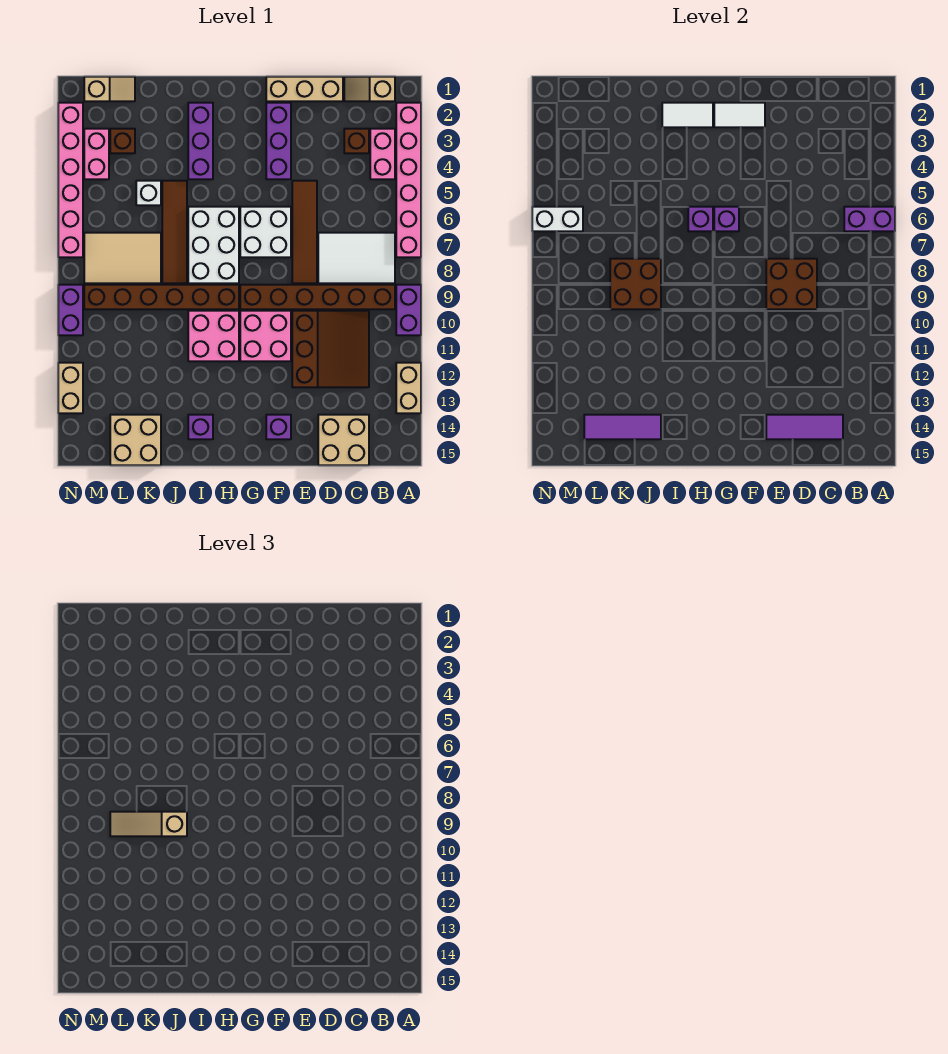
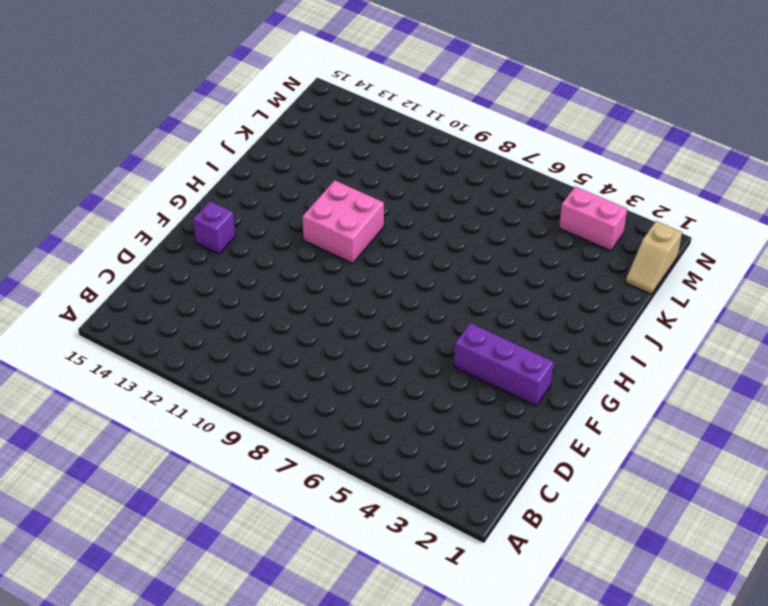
none -> pink brick A2:A7 level 1
none -> purple brick A9:A10 level 1
none -> tan brick A12:A13 level 1
none -> tan slope B1:C1 level 1 top B

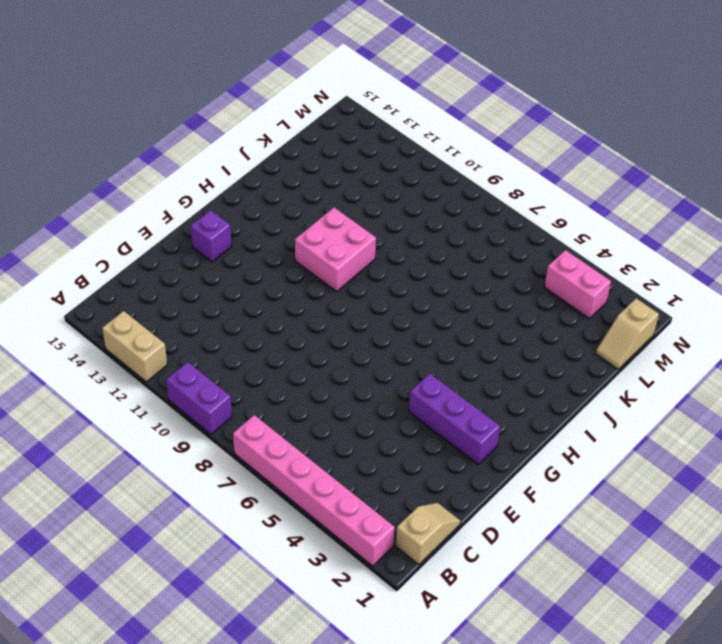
none -> pink brick B3:B4 level 1
none -> white tile B7:D8 level 1
none -> brown brick B9:G9 level 1
none -> brown brick C3 level 1

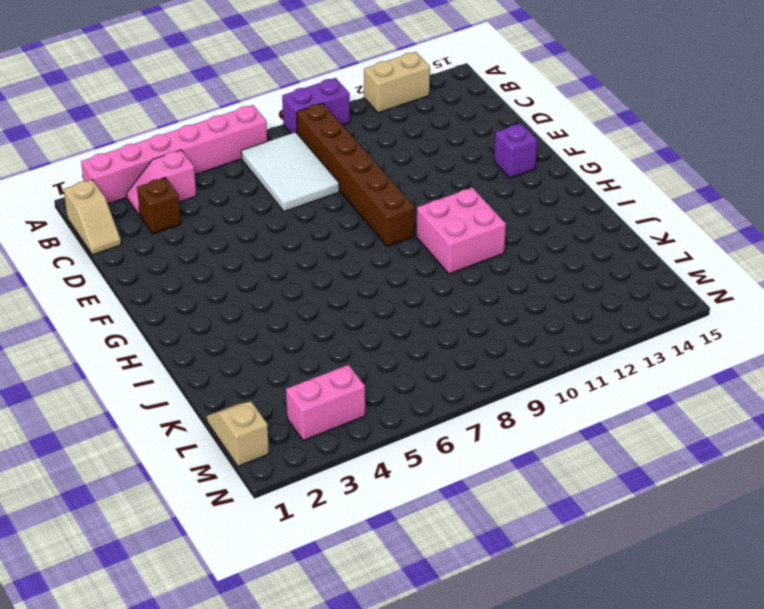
pink slope B3:B4 level 1 top 4 -> pink brick B3:B4 level 1
none -> brown slope C10:E12 level 1 top E
none -> tan brick C14:D15 level 1
none -> tan brick D1:F1 level 1
none -> brown tile E5:E8 level 1

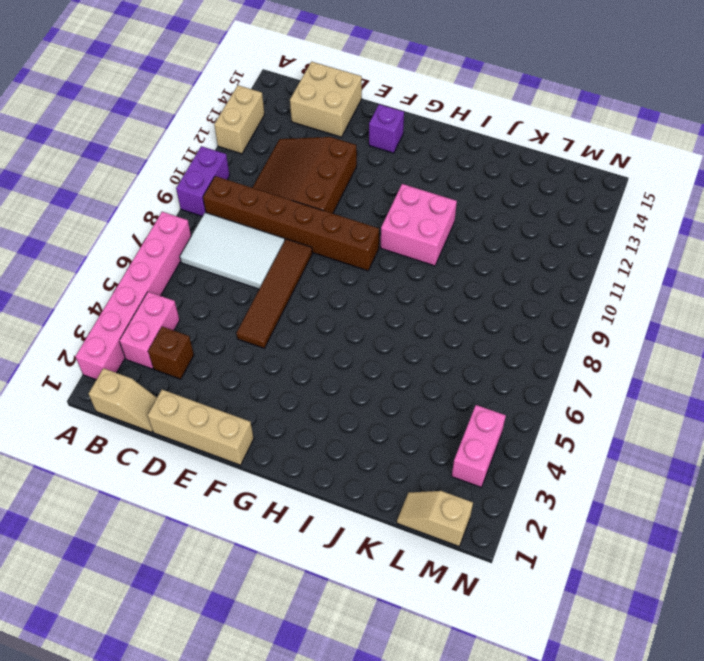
none -> purple brick F2:F4 level 1
none -> white brick F6:G7 level 1
none -> pink brick F10:G11 level 1
none -> white brick H6:I8 level 1

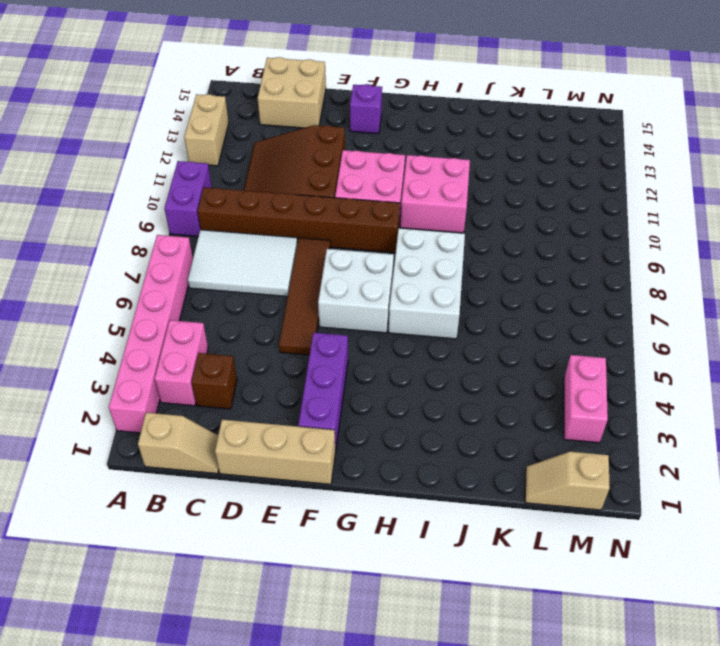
none -> brown brick H9:M9 level 1
none -> purple brick I2:I4 level 1
none -> purple brick I14 level 1
none -> brown tile J5:J8 level 1

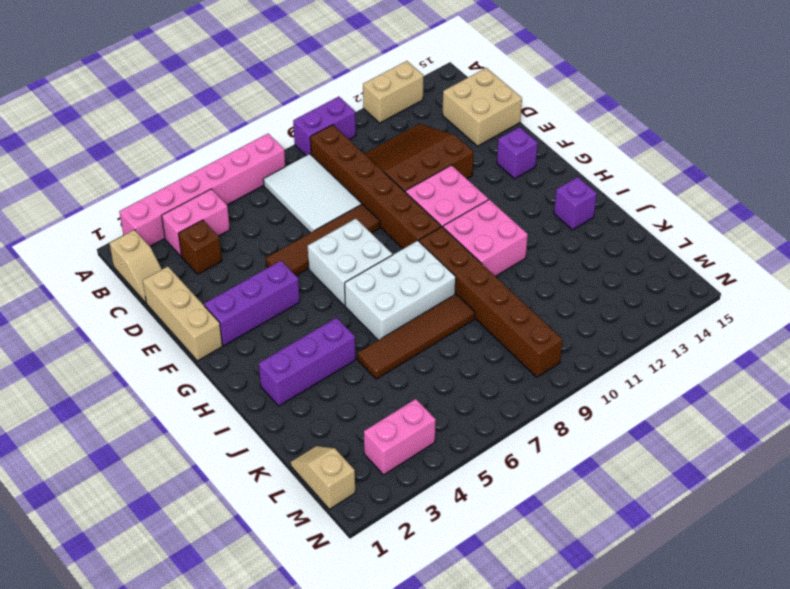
none -> white brick K5 level 1
none -> tan tile K7:M8 level 1
none -> tan brick K14:L15 level 1
none -> brown brick L3 level 1

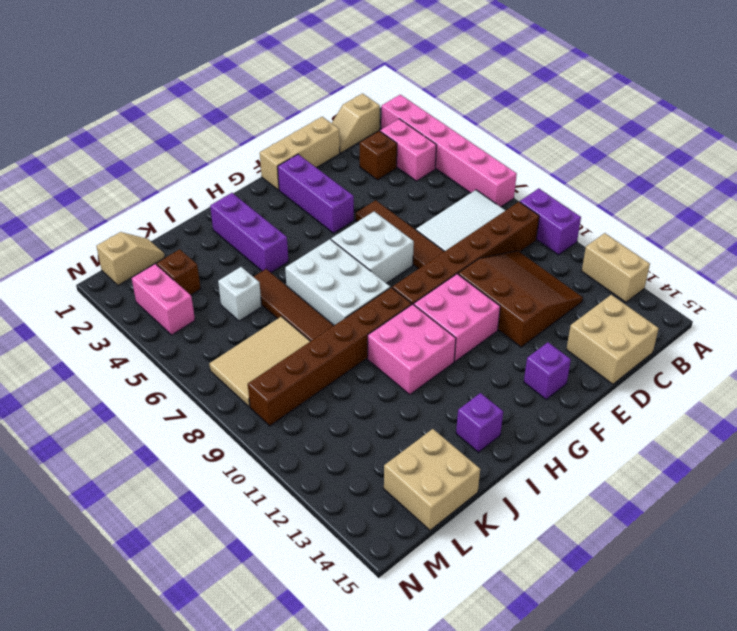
none -> pink brick N2:N7 level 1
none -> purple brick N9:N10 level 1
none -> tan brick N12:N13 level 1
none -> purple brick A6:B6 level 2

